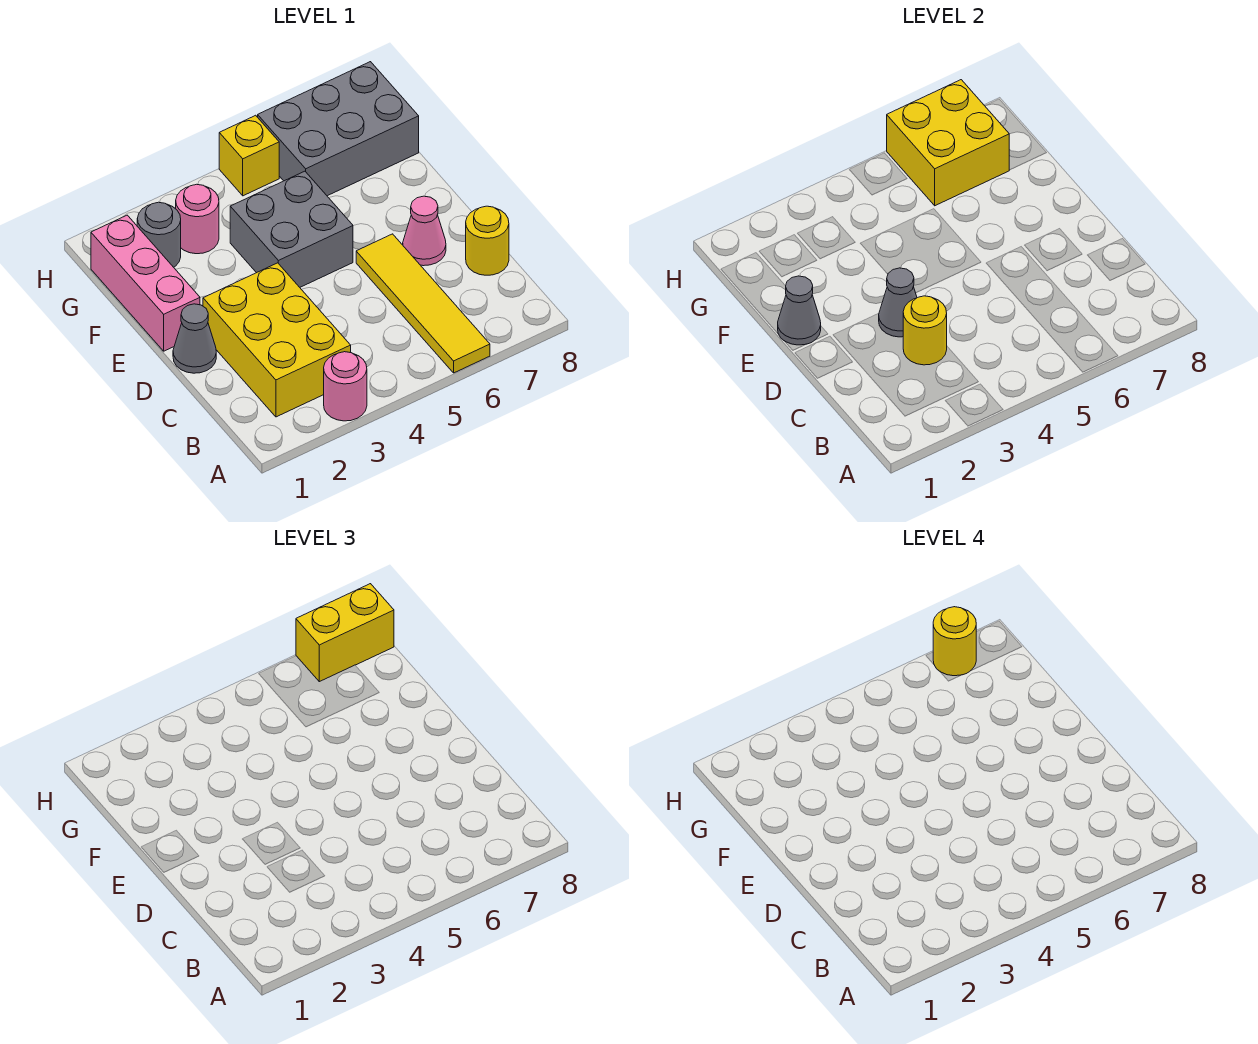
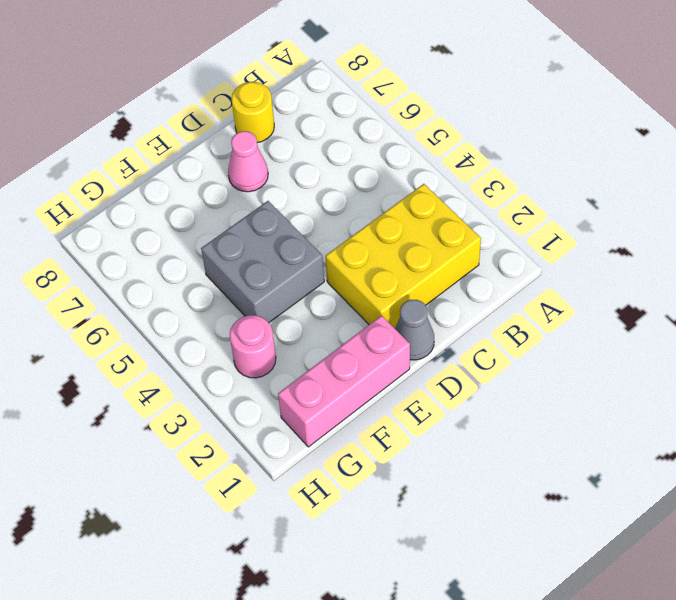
none -> pink round brick A3 level 1
none -> yellow tile A6:D6 level 1
none -> grey round brick G2 level 1

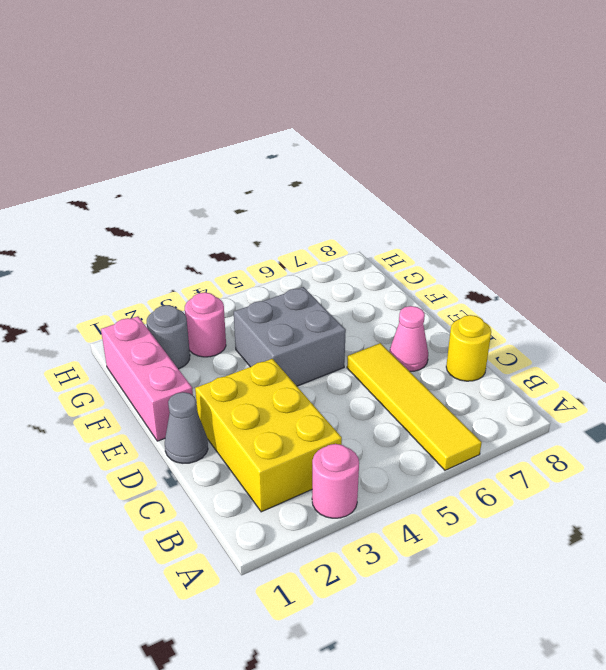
none -> grey brick G6:H8 level 1
none -> yellow brick H5 level 1
none -> yellow round brick C3 level 2

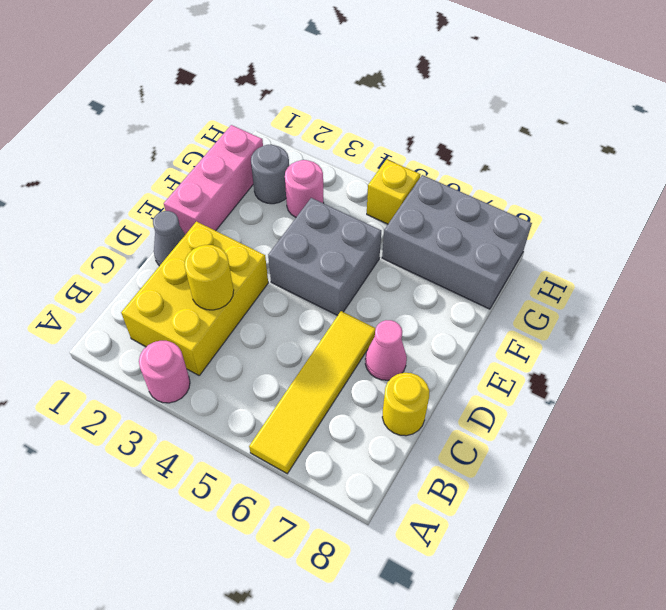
none -> grey cone D3 level 2
none -> grey cone E1 level 2
none -> yellow brick G6:H7 level 2

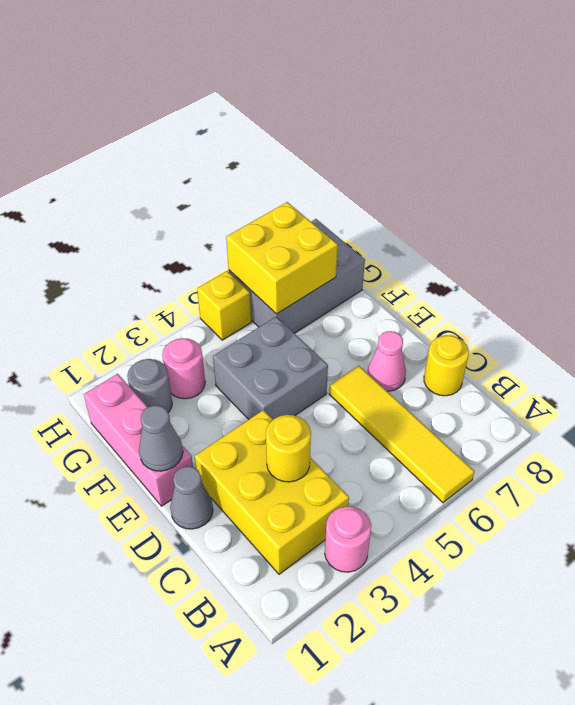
none -> grey cone D3 level 2
none -> yellow brick H7:H8 level 3
none -> yellow round brick H7 level 4

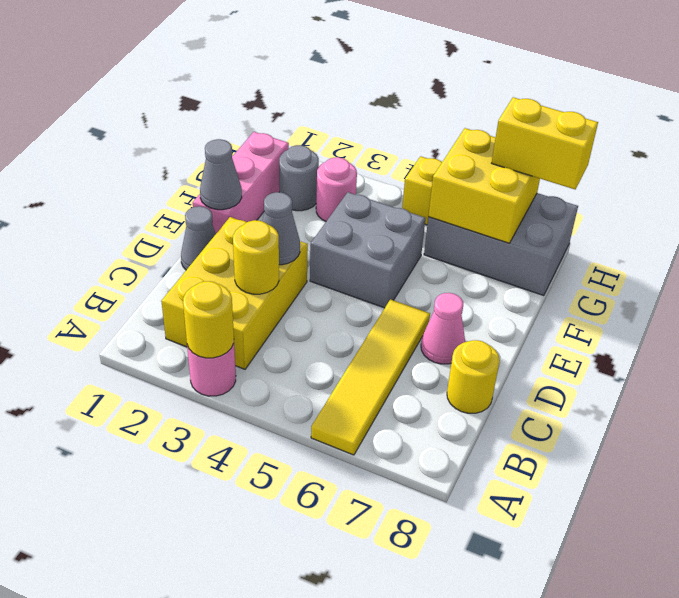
yellow round brick A3 level 2 -> yellow round brick H7 level 4

